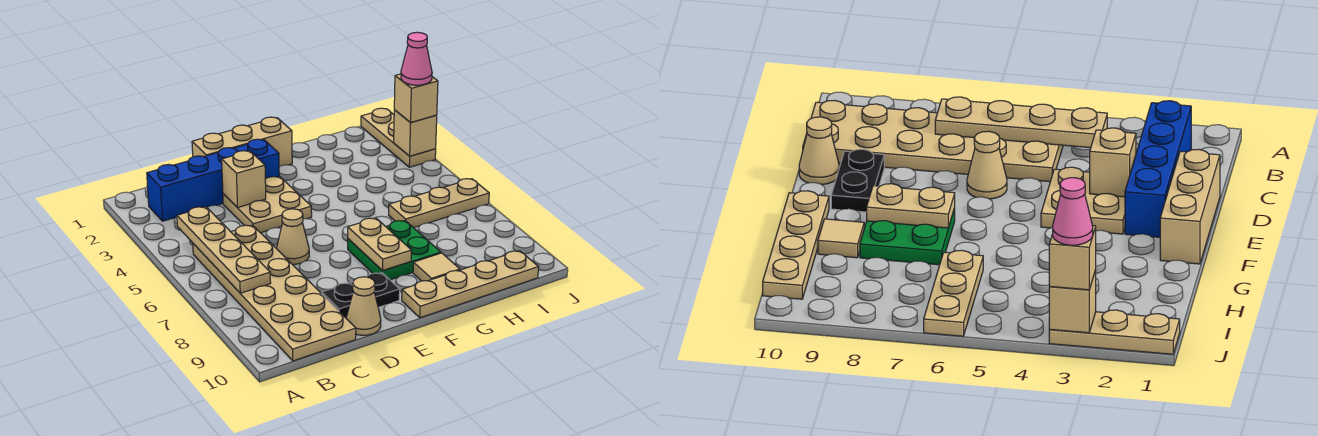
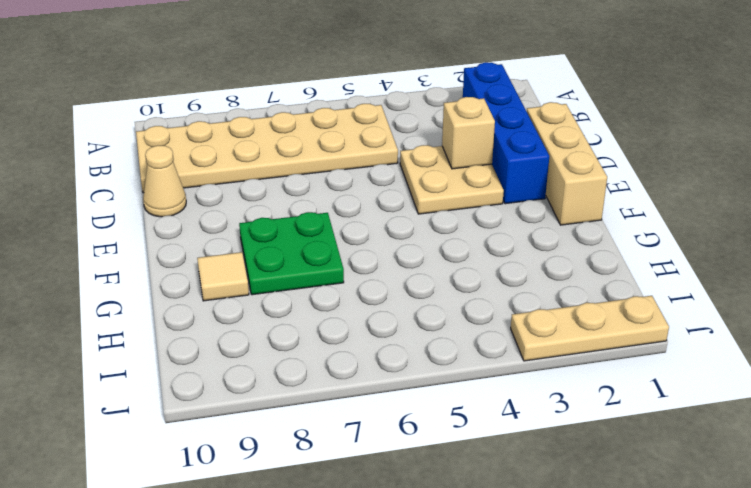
none -> tan cone D6 level 1
none -> black plate D9:E9 level 1
none -> tan plate F10:I10 level 1

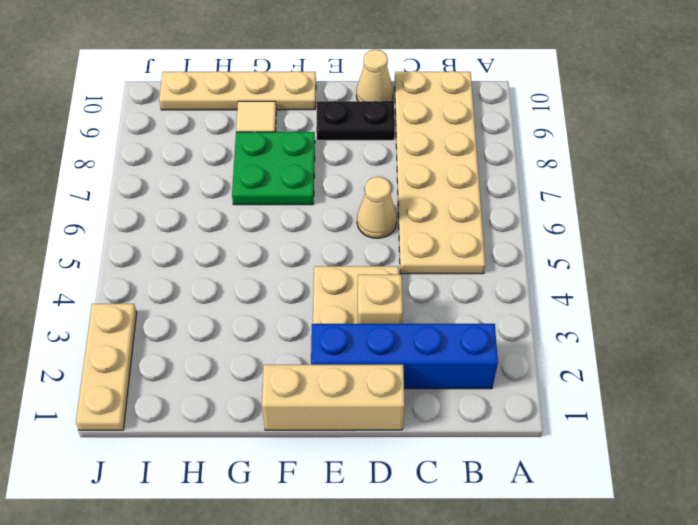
none -> tan plate H6:J6 level 1
none -> tan plate B4:B7 level 2
none -> tan plate F7:F8 level 2

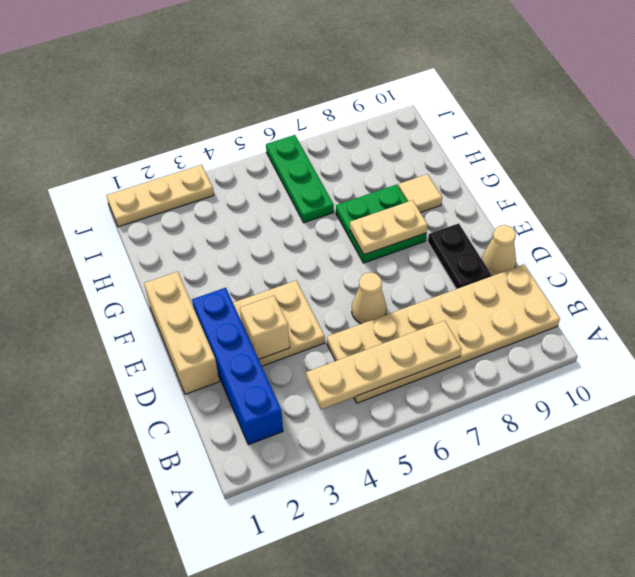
green plate H6:J6 level 1 -> tan plate H6:J6 level 1
none -> tan plate F10:I10 level 1
none -> tan brick J3 level 2
none -> tan brick J3 level 3

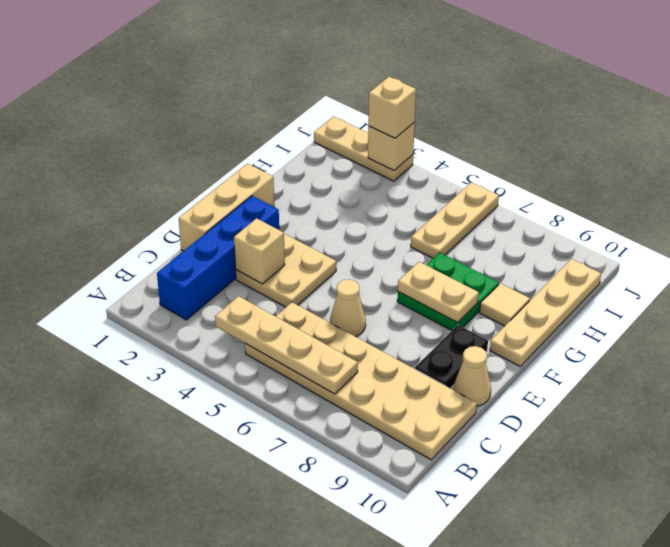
none -> pink cone J3 level 4

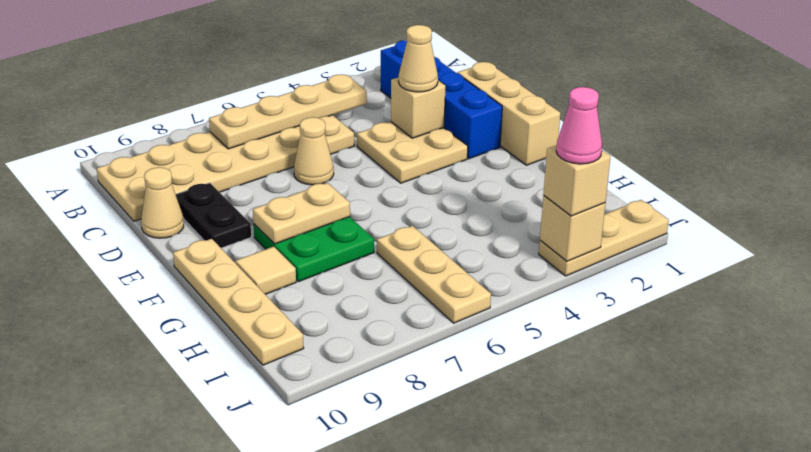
tan cone D3 level 3 -> none

